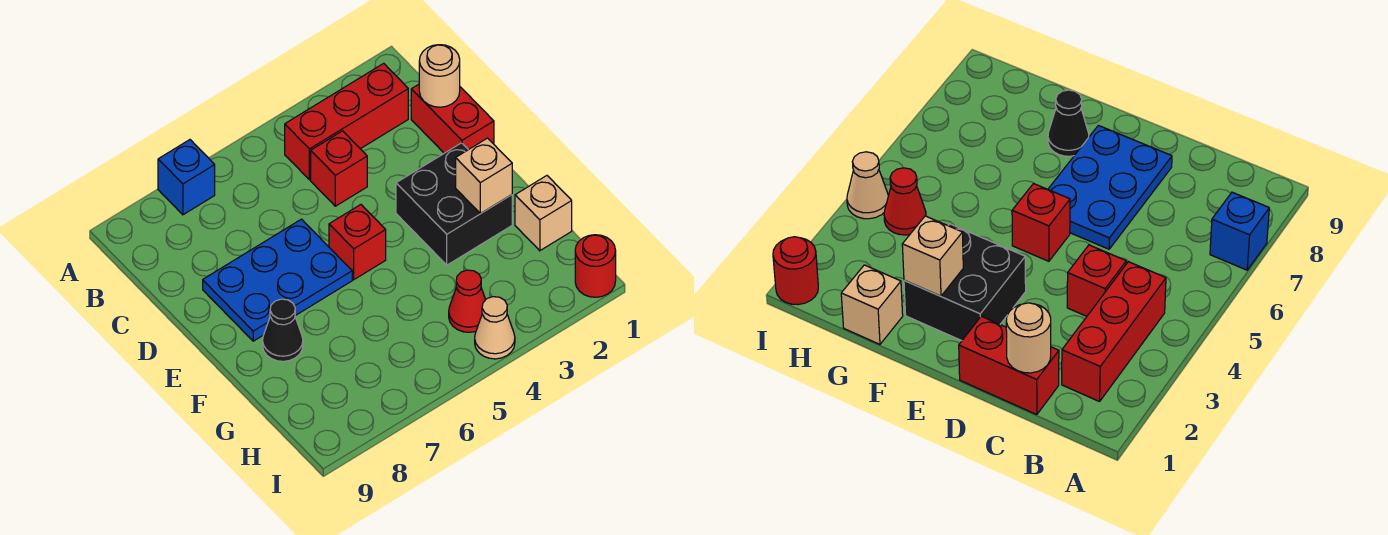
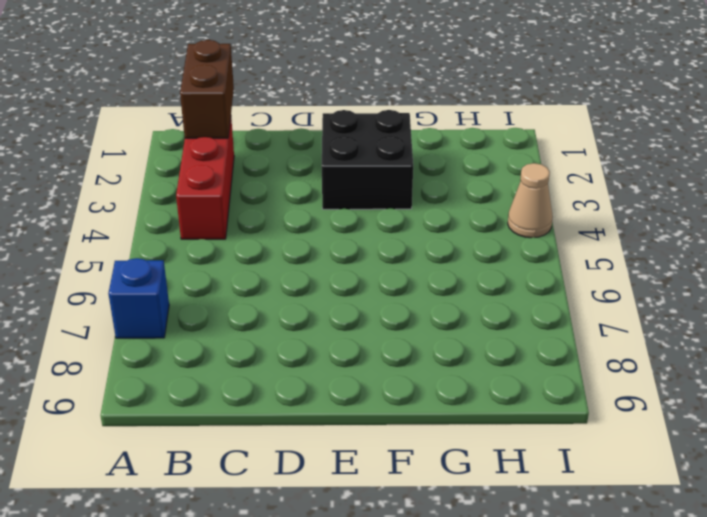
brown brick B1:B2 level 2 -> none
none -> red brick C1:D1 level 1
none -> red brick C4 level 1
none -> blue plate D6:E8 level 1

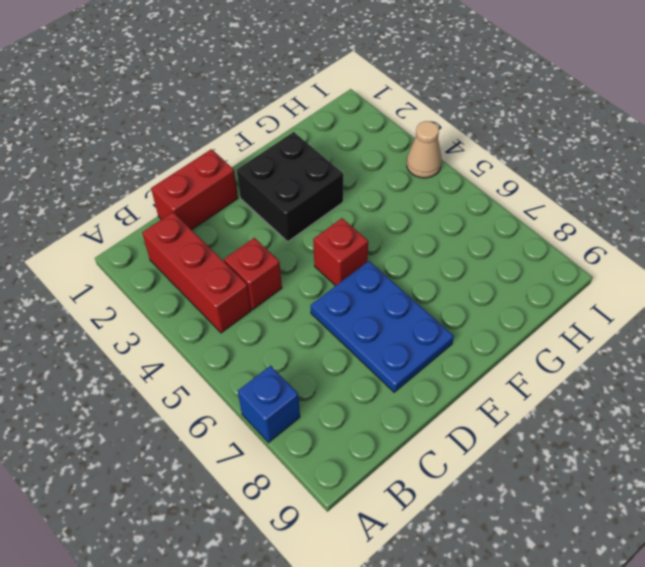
none -> black cone F8 level 1
none -> tan brick G1 level 1
none -> red cone H4 level 1

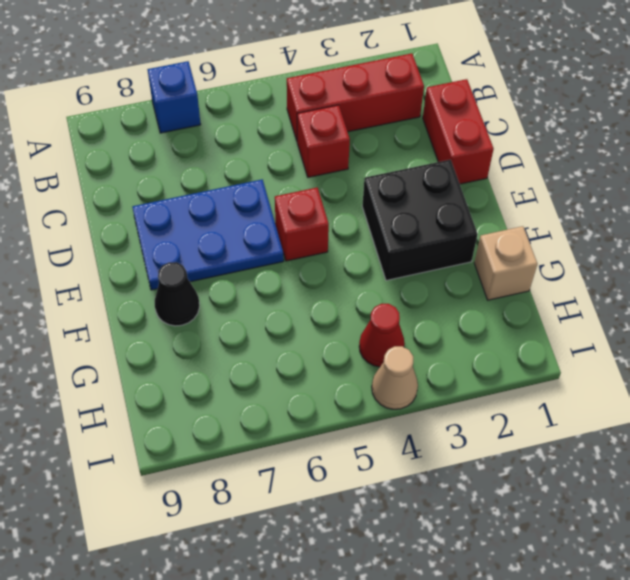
none -> red round brick I1 level 1
none -> tan round brick C1 level 2
none -> tan brick F2 level 2

